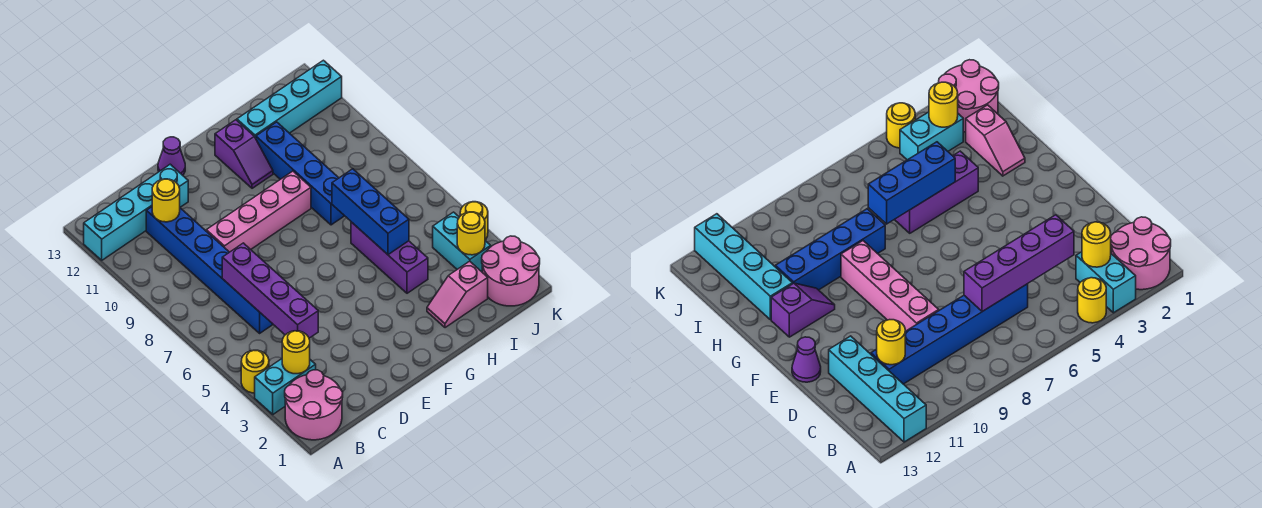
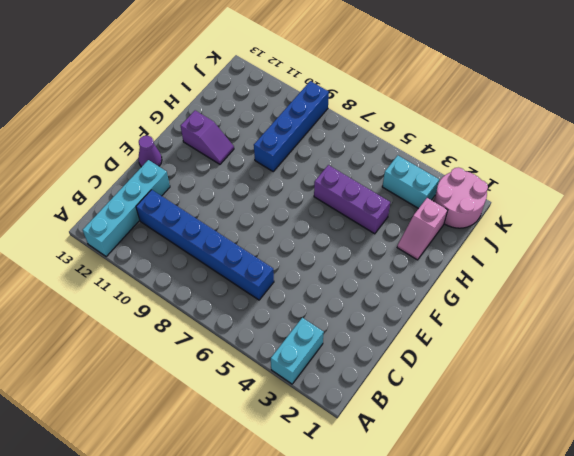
blue brick H9:K9 level 1 -> blue brick H8:H11 level 1
none -> pink round brick A1:B2 level 1
none -> yellow round brick A4 level 1
none -> pink brick D9:G9 level 1

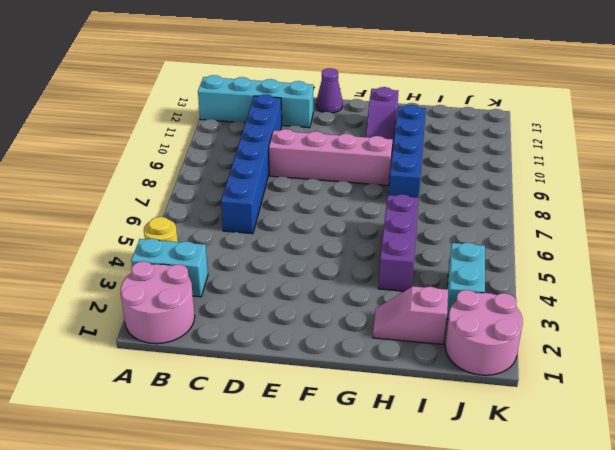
none -> cyan brick H12:K12 level 1
none -> yellow round brick K4 level 1
none -> yellow round brick B3 level 2

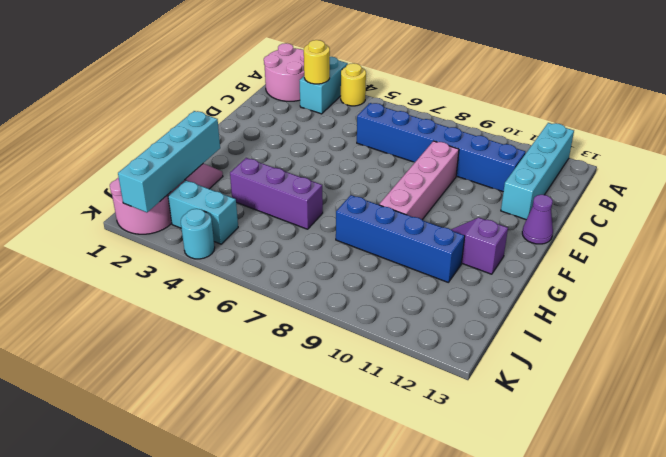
cyan brick H2:K2 level 2 -> cyan brick H12:K12 level 1
cyan round brick K4 level 1 -> yellow round brick K4 level 1
none -> purple brick C4:C7 level 2
none -> yellow round brick C11 level 2
none -> blue brick H5:H7 level 2

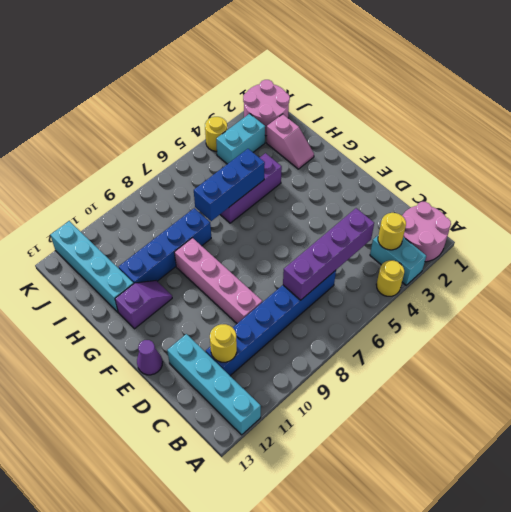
none -> yellow round brick J3 level 2

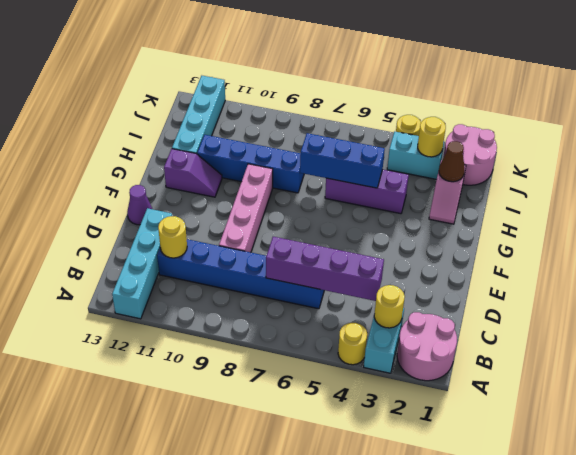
brown cone I2 level 2 -> none

